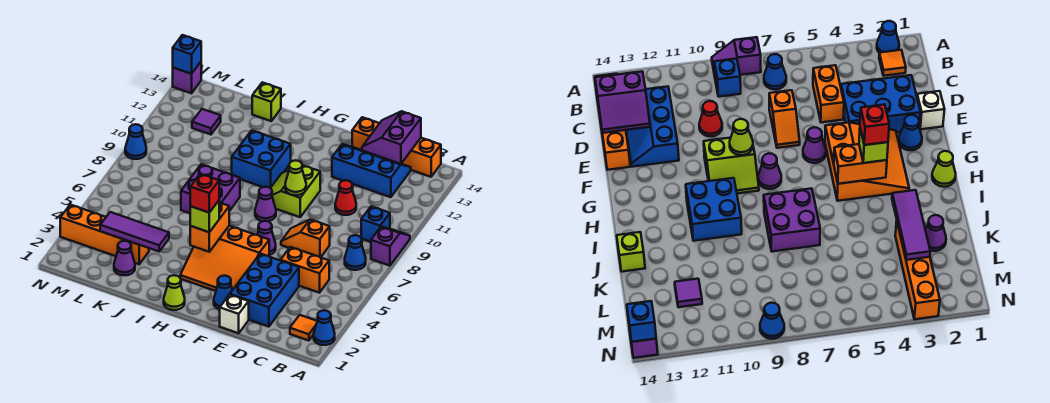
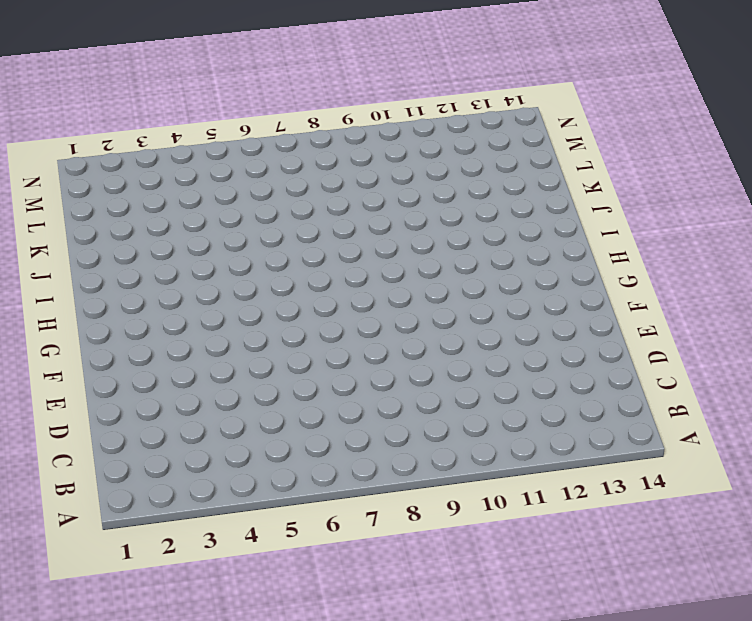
none -> blue cone A2 level 1
none -> purple slope A8:A9 level 1 top 8
none -> orange tile B2 level 1
none -> blue cone B7 level 1

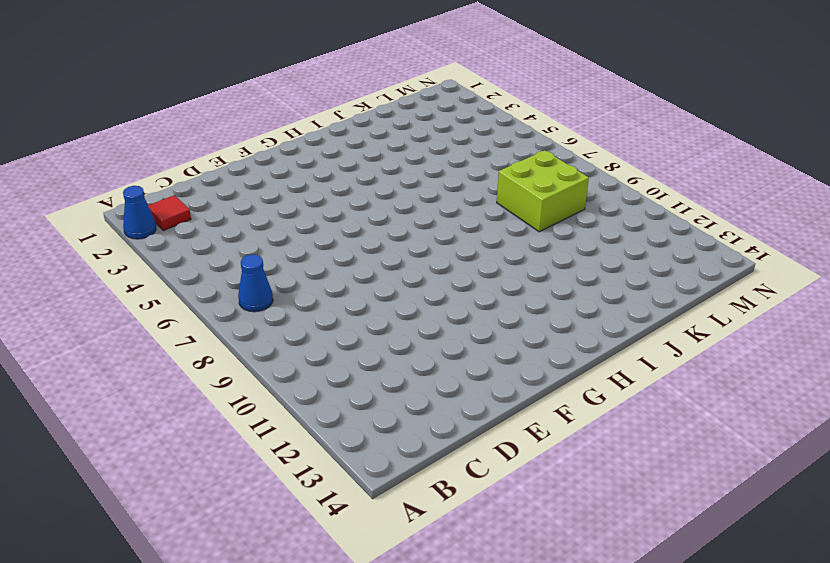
red tile B2 level 1 -> orange tile B2 level 1
lime brick K8:L9 level 1 -> none
none -> purple slope A8:A9 level 1 top 8
none -> blue brick B9 level 1
none -> orange brick B14:E14 level 1
none -> orange brick C5:D5 level 1

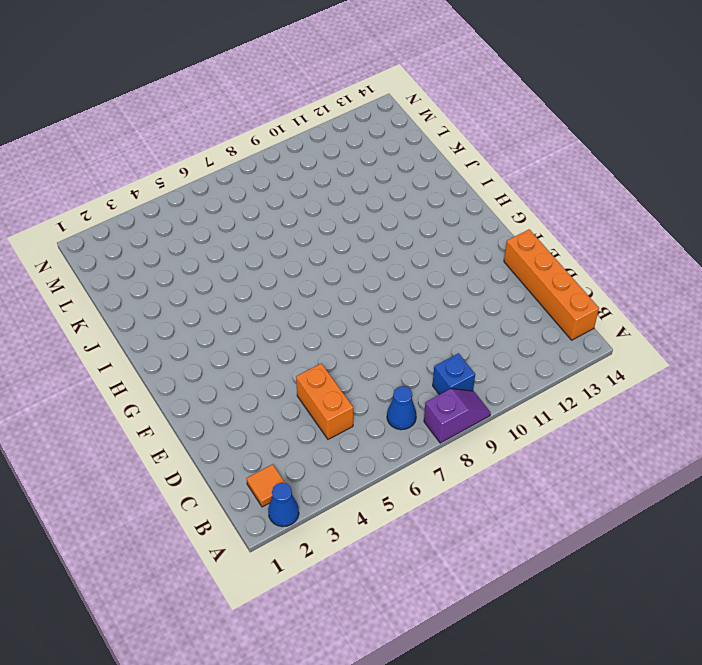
none -> blue slope C12:E13 level 1 top 12
none -> blue brick D2:E4 level 1
none -> orange slope D7:E7 level 1 top D
none -> red cone D10 level 1

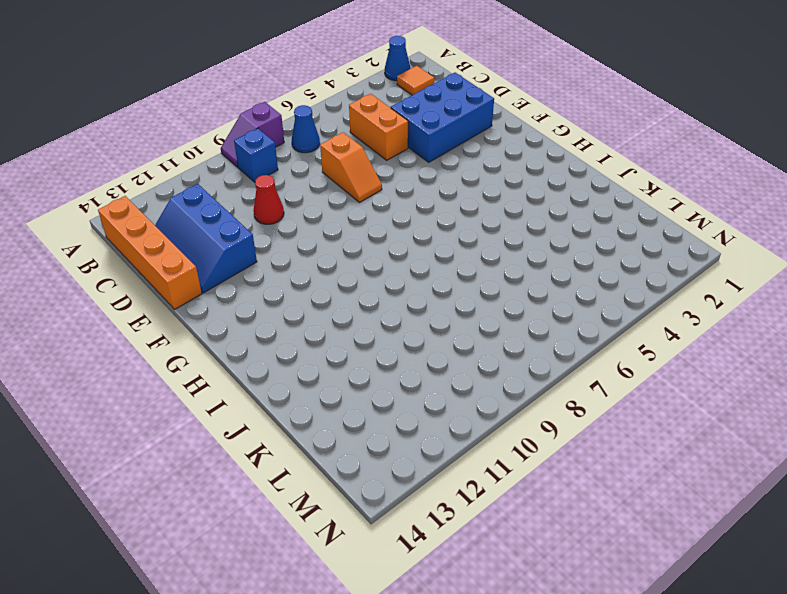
none -> white brick E1 level 1
none -> blue cone F2 level 1
none -> orange slope F3:H5 level 1 top 5
none -> purple cone F6 level 1

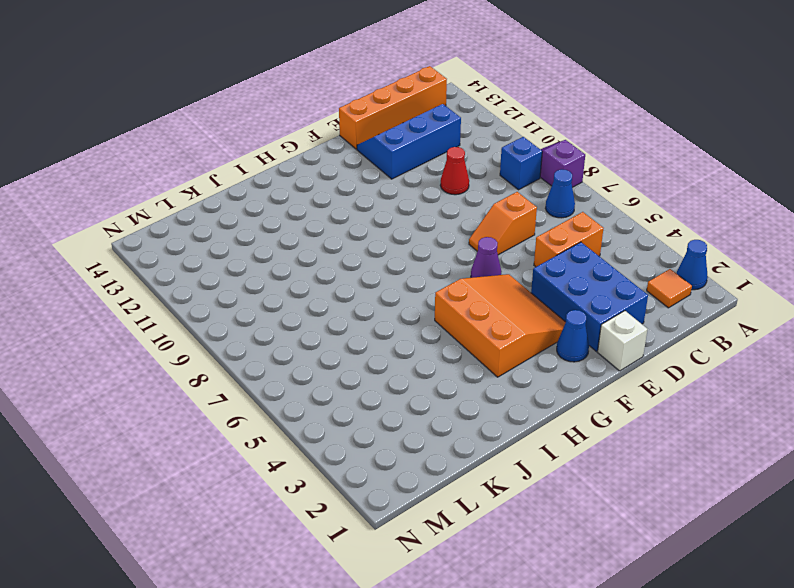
orange slope F3:H5 level 1 top H -> orange slope F3:H5 level 1 top 5
none -> lime slope F9:G10 level 1 top F
none -> purple cone G8 level 1
none -> lime cone H1 level 1
none -> blue brick H10:I11 level 1

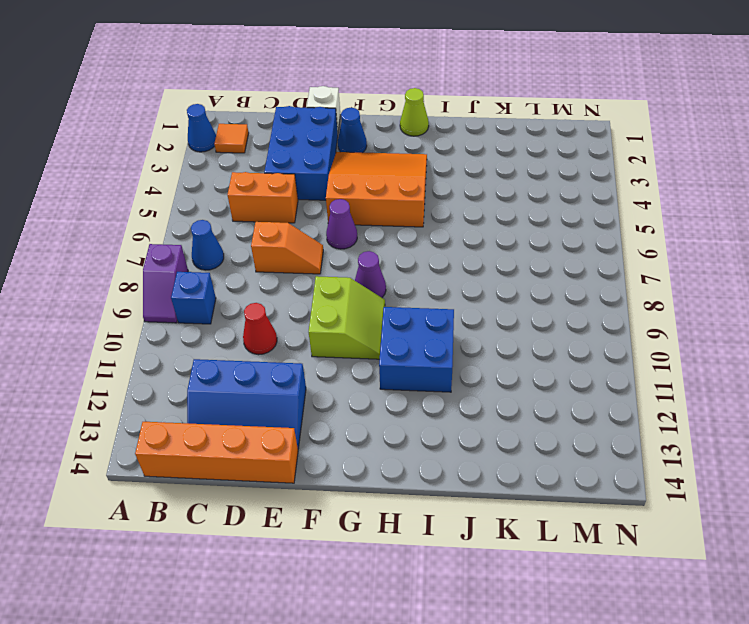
none -> purple brick I7:J8 level 1
none -> lime brick J14 level 1
none -> purple cone K2 level 1
none -> orange brick K3:N3 level 1

